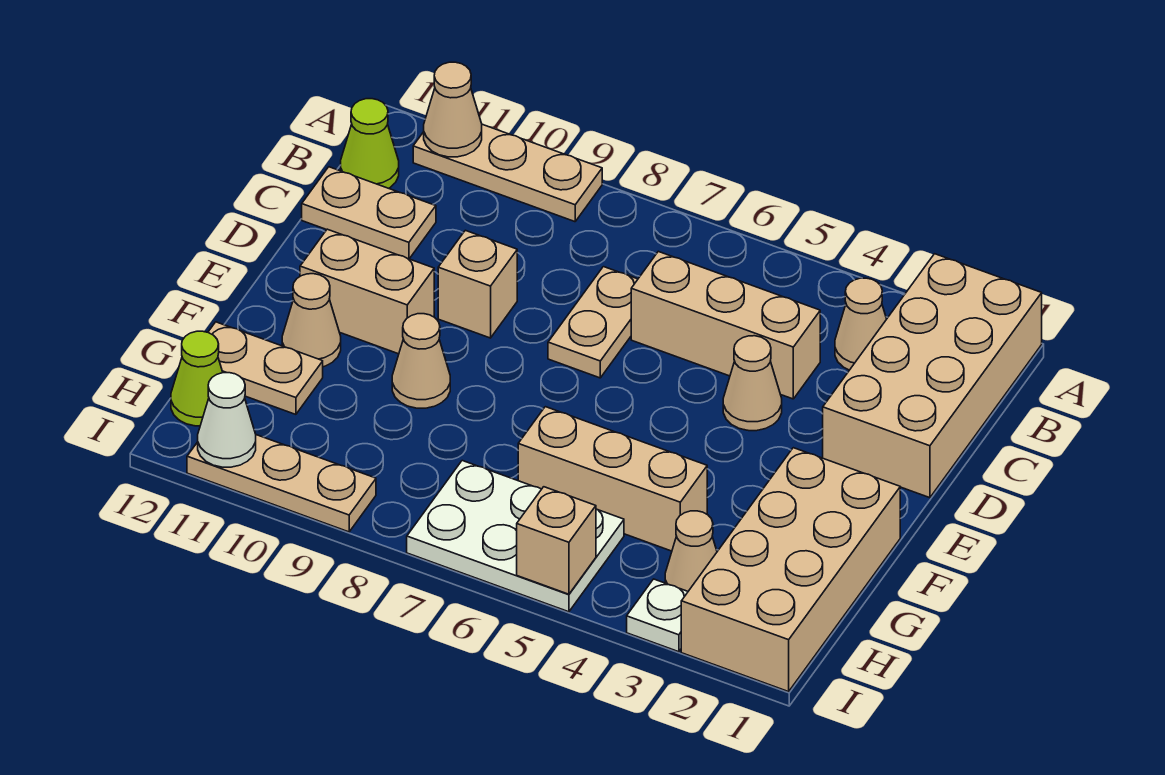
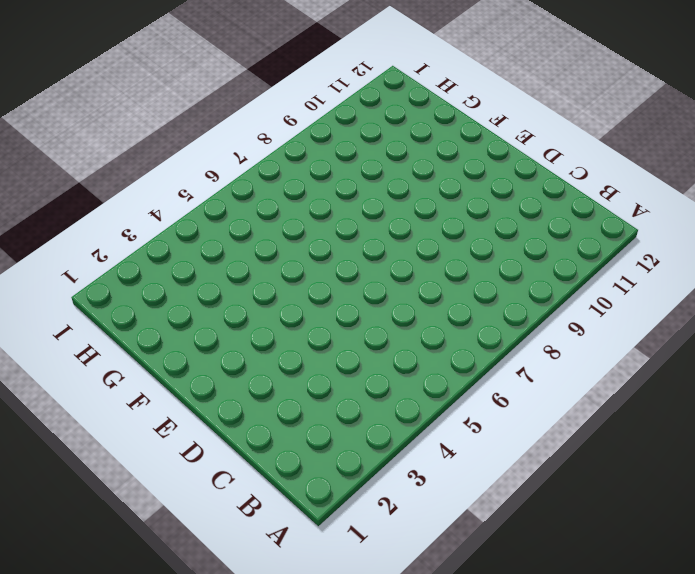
none -> tan brick A1:D2 level 1
none -> tan plate A9:A11 level 1
none -> tan cone B3 level 1

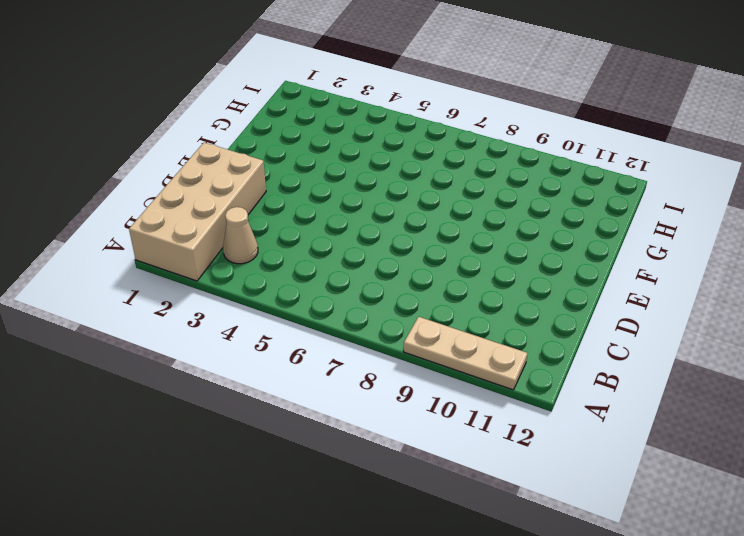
none -> lime cone B12 level 1
none -> tan brick C4:C6 level 1
none -> tan plate C7:D7 level 1

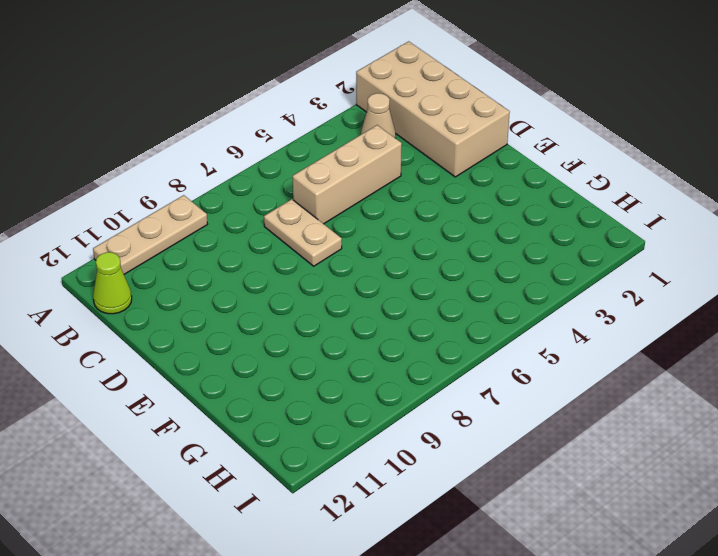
none -> tan plate C11:C12 level 1
none -> tan cone D4 level 1
none -> tan brick D9 level 1

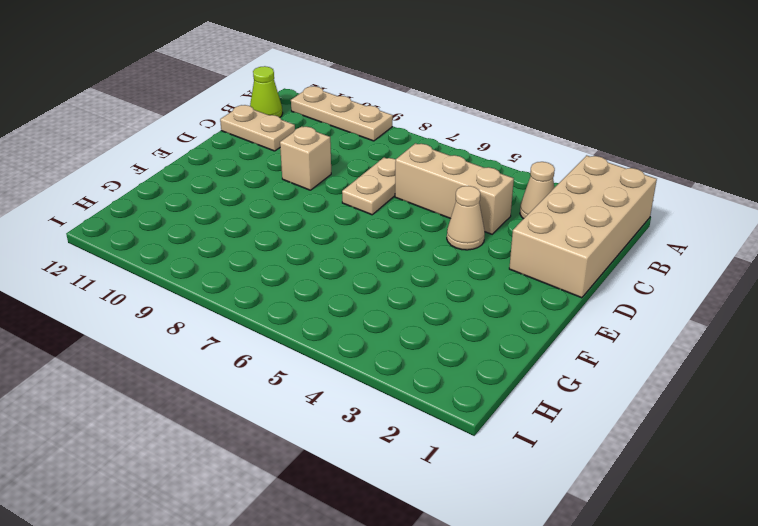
none -> tan brick E10:E11 level 1
none -> tan brick F1:I2 level 1
none -> tan cone F9 level 1

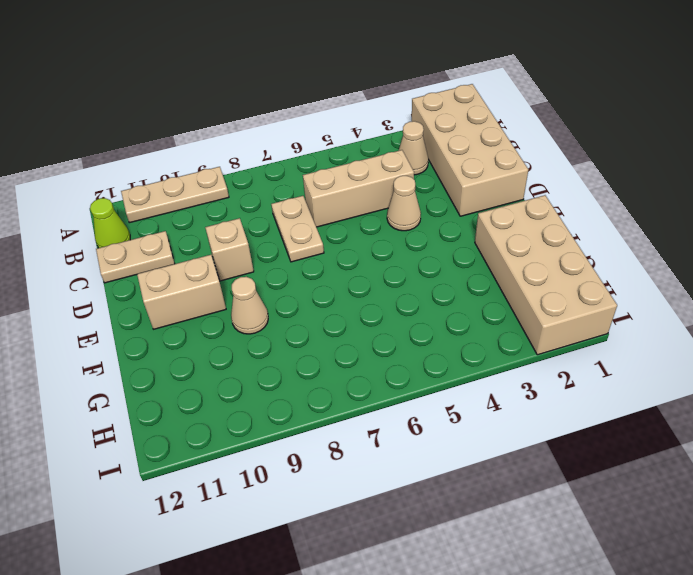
none -> tan cone F11 level 1
none -> tan brick G4:G6 level 1
none -> tan plate G11:G12 level 1

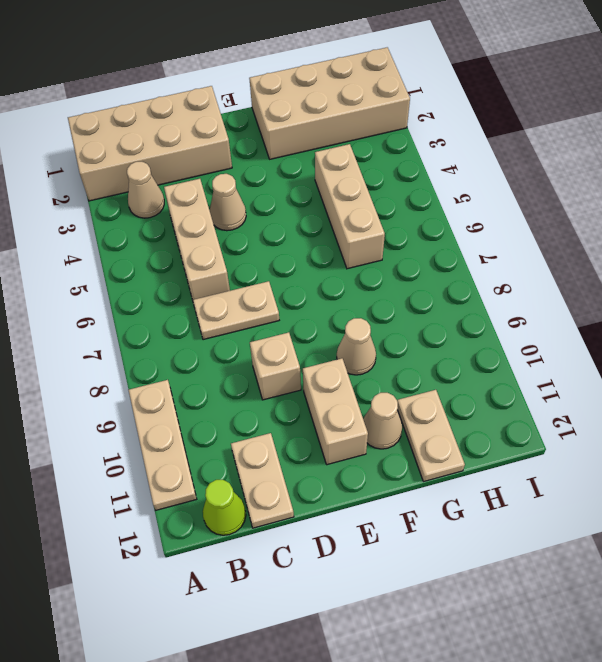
none -> tan cone H3 level 1
none -> white plate H5:I7 level 1
none -> lime cone H12 level 1

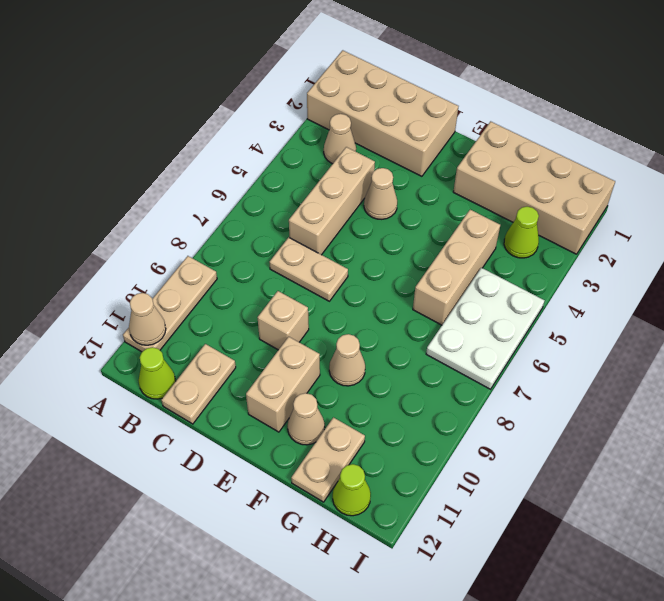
lime cone H3 level 1 -> tan cone H3 level 1
none -> white plate I3 level 1
none -> tan plate I9:I11 level 1
none -> tan brick I5 level 2

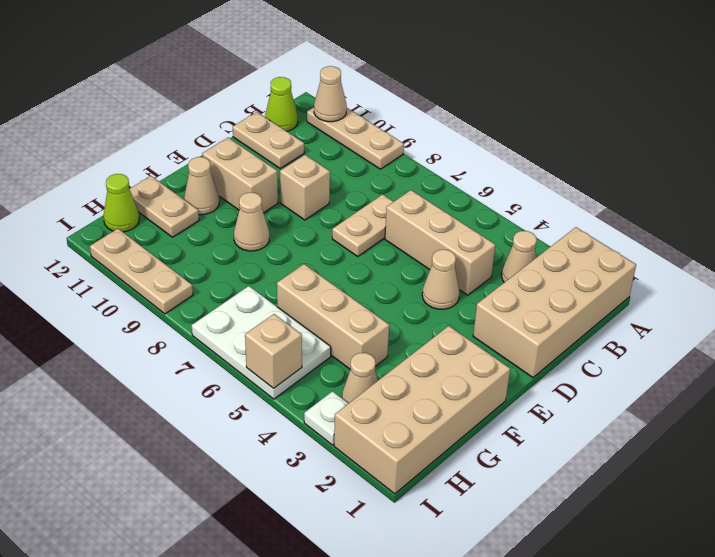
none -> white cone I11 level 2

